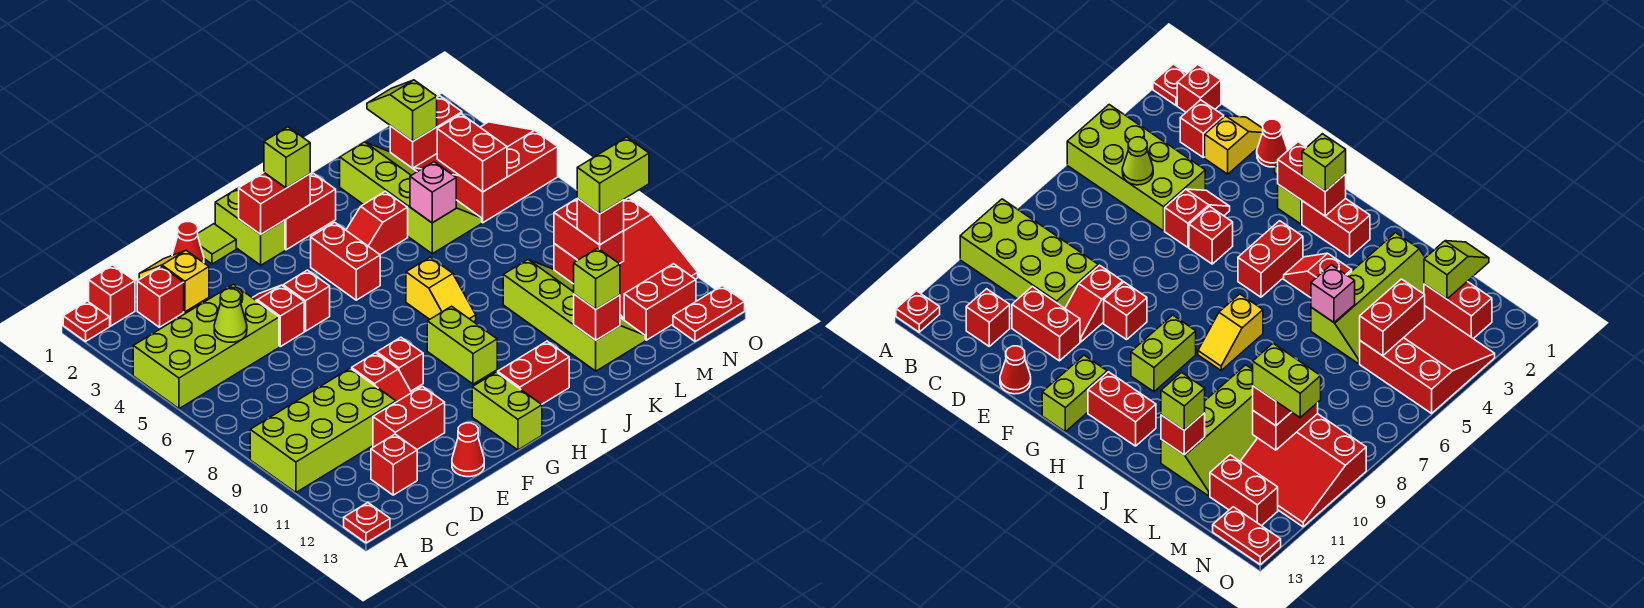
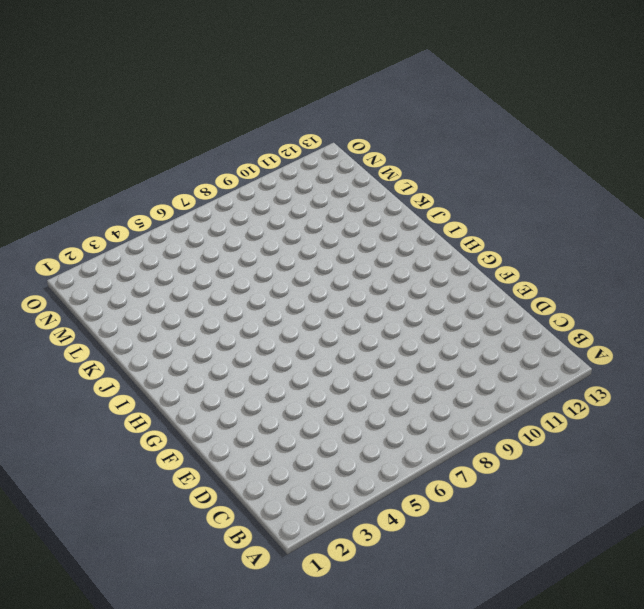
none -> red plate A1 level 1
none -> lime brick A4:D5 level 1
none -> lime brick A9:D10 level 1
none -> red plate A13 level 1

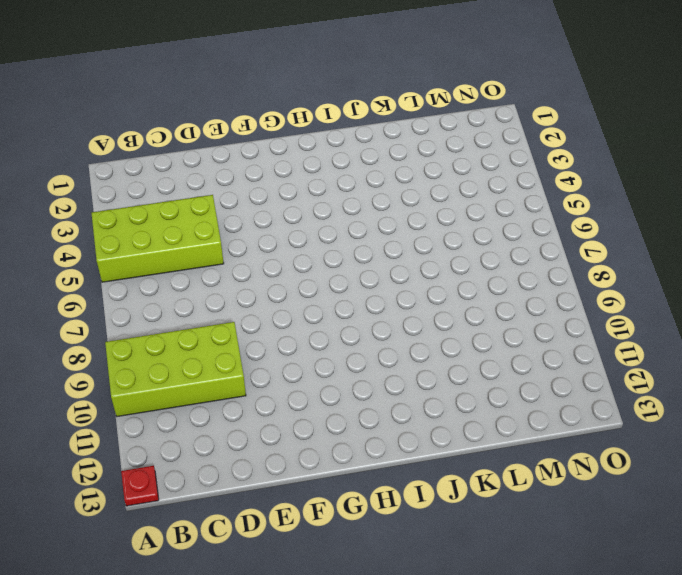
none -> red plate A1 level 1
none -> red brick B1 level 1
none -> red brick C2 level 1
none -> red brick C12 level 1

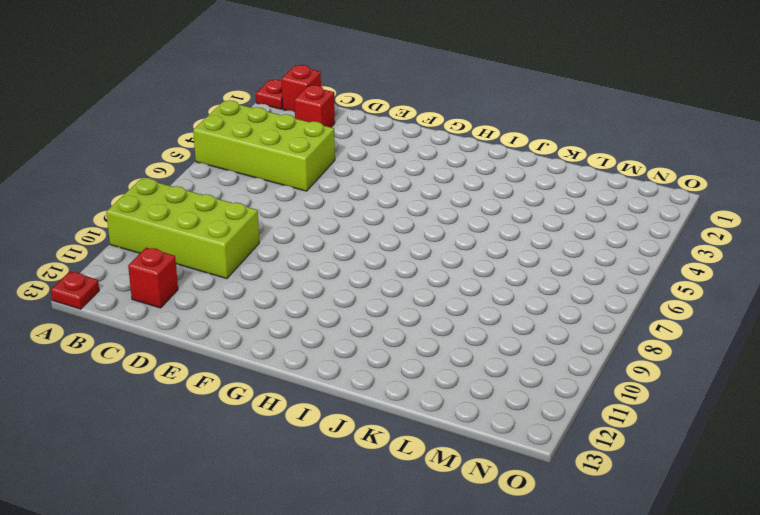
none -> yellow slope D1:D2 level 1 top 2
none -> red brick D11:E11 level 1
none -> red cone E1 level 1
none -> red slope E4:E5 level 1 top 5

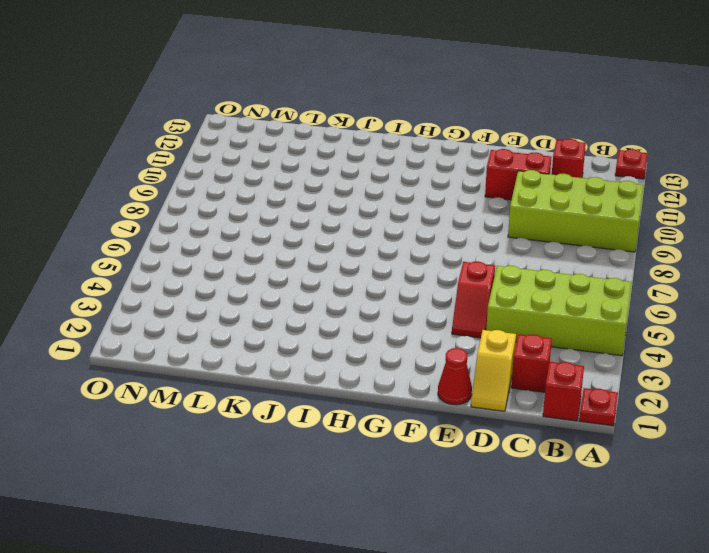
none -> red slope E9:E10 level 1 top 9
none -> red cone E13 level 1
none -> lime tile F1 level 1
none -> red brick F5 level 1

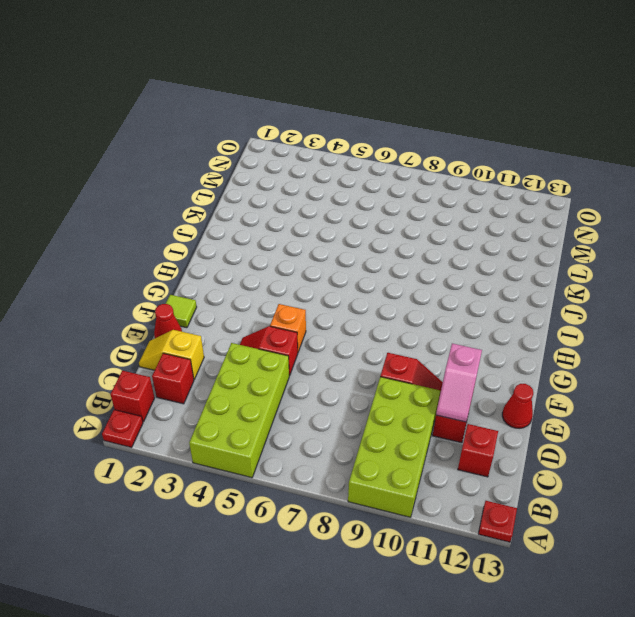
pink slope D11:E11 level 2 top E -> none
orange brick F5 level 1 -> red brick F5 level 1
none -> red brick F9 level 1
none -> lime brick G1:G2 level 1
none -> lime brick G12:G13 level 1
none -> red brick H2:I2 level 1

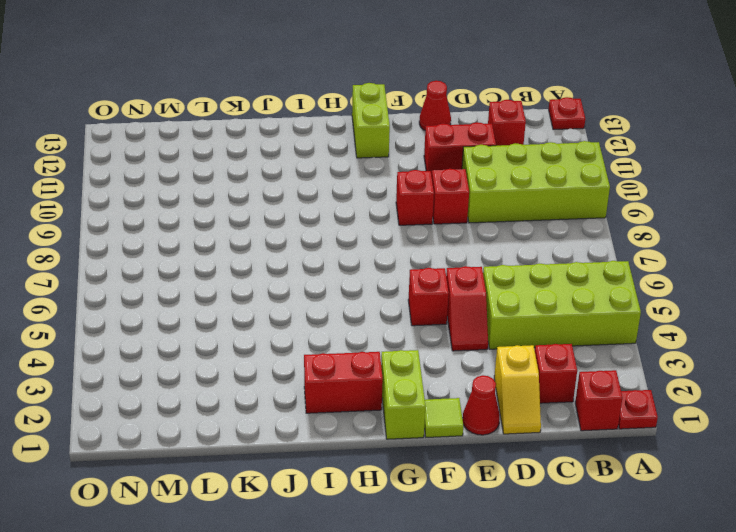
none -> red brick H4:H5 level 1
none -> lime brick H9:H10 level 1
none -> red brick H12:I12 level 1
none -> red slope I4:J4 level 1 top J

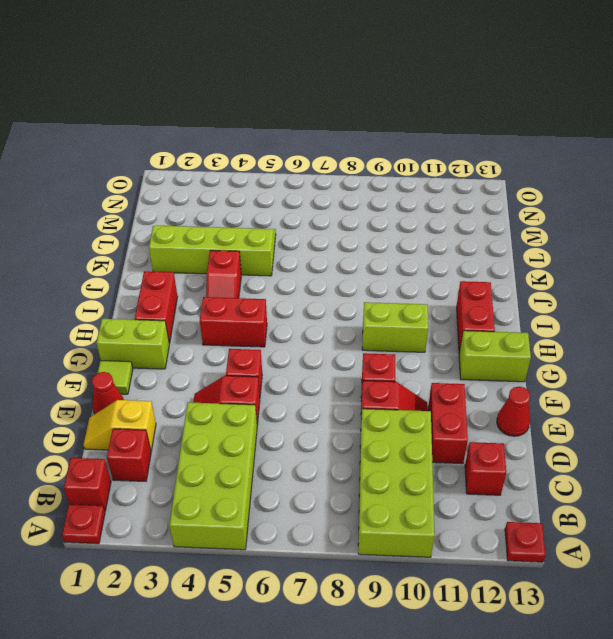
none -> yellow slope I7:I8 level 1 top 7
none -> lime slope K9:L12 level 1 top K
none -> red brick M2:N2 level 1
none -> red slope M3:O5 level 1 top 5

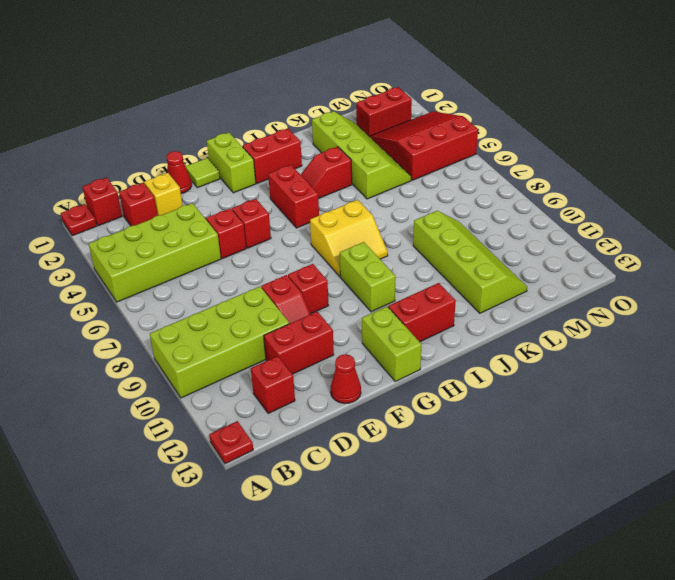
yellow slope H7:I8 level 1 top 7 -> yellow slope I7:I8 level 1 top 7
none -> red slope M9:O11 level 1 top 9
none -> red brick M12:N12 level 1
none -> red plate N13:O13 level 1
none -> lime cone C5 level 2

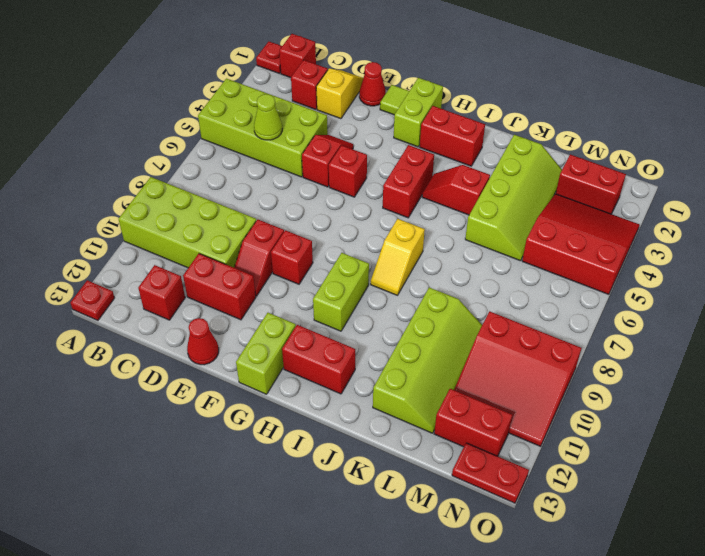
none -> red brick G2:H2 level 2
none -> pink brick K5 level 2
none -> red brick K12 level 2
none -> lime slope M1:M2 level 2 top 2

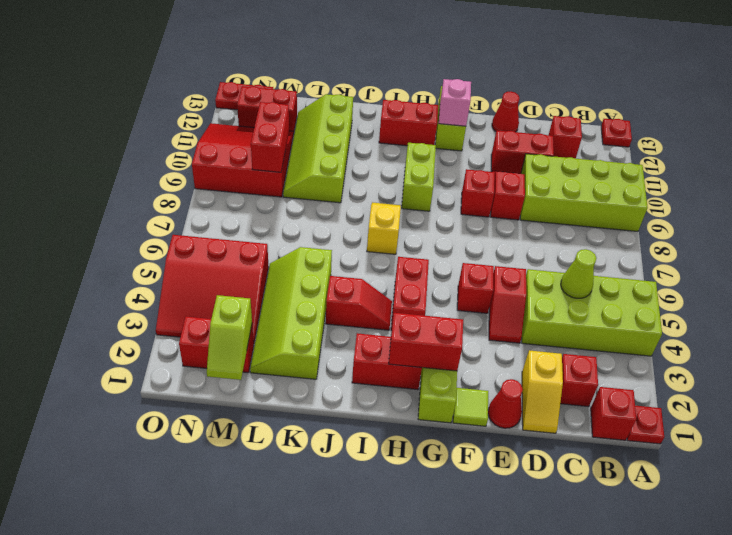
pink brick G12 level 2 -> pink brick K5 level 2
none -> red brick K12 level 2
none -> red brick M4:M5 level 2
none -> lime brick H2 level 3
none -> lime brick K12 level 3

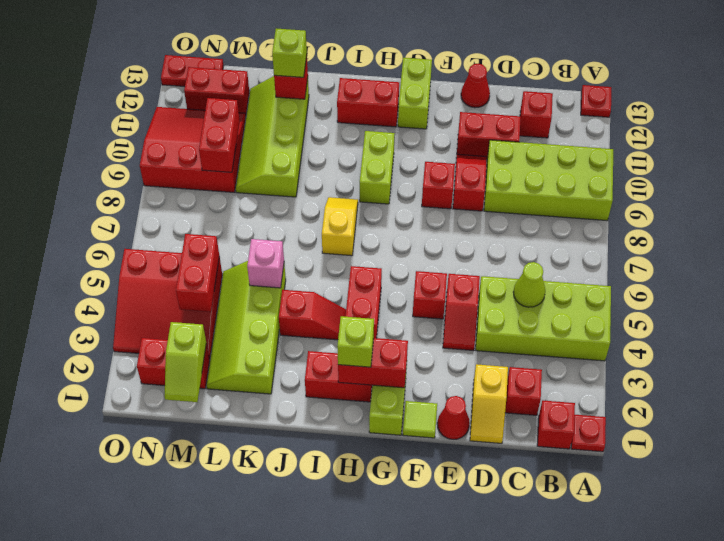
none -> red brick M10 level 3
none -> lime brick M10:N10 level 4

